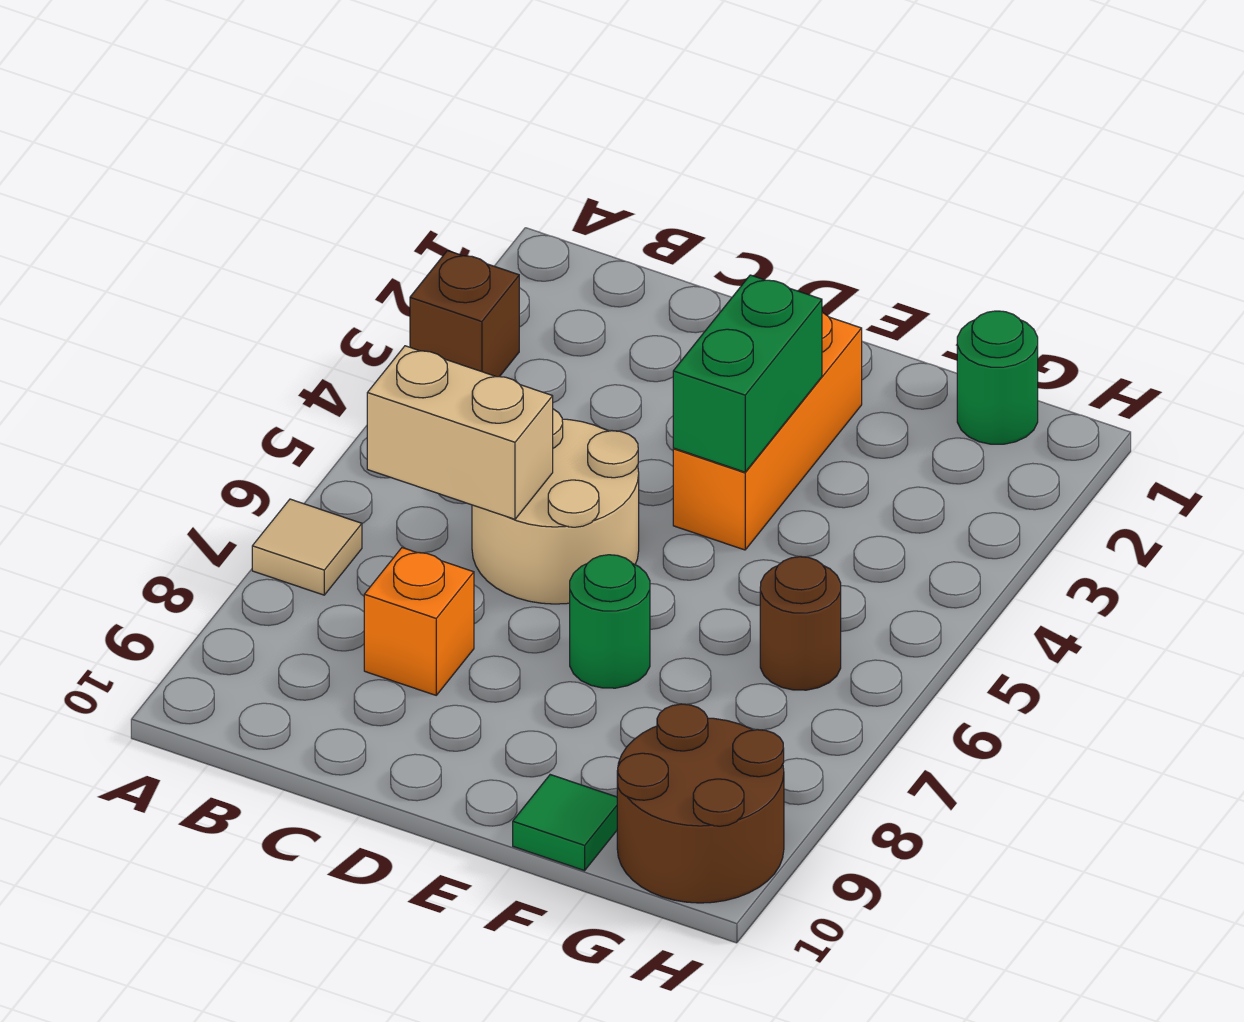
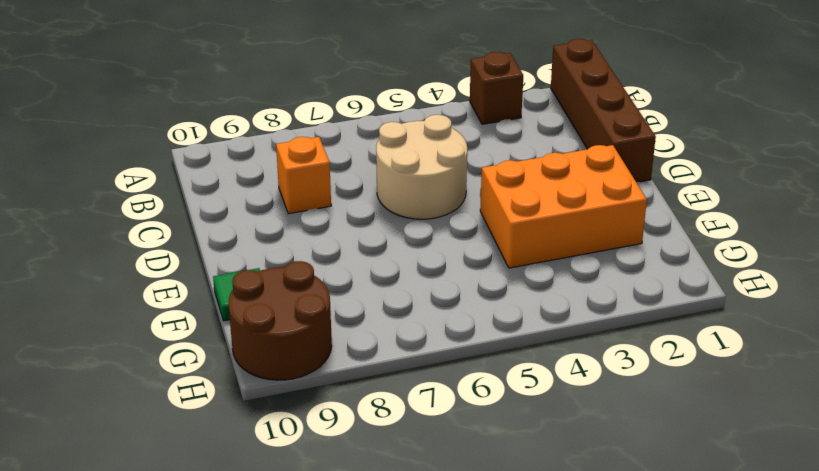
brown brick A1:D1 level 1 -> none
orange brick E2:F4 level 1 -> orange brick E2:E4 level 1
none -> tan tile A7 level 1
none -> green round brick E7 level 1
none -> green round brick G1 level 1

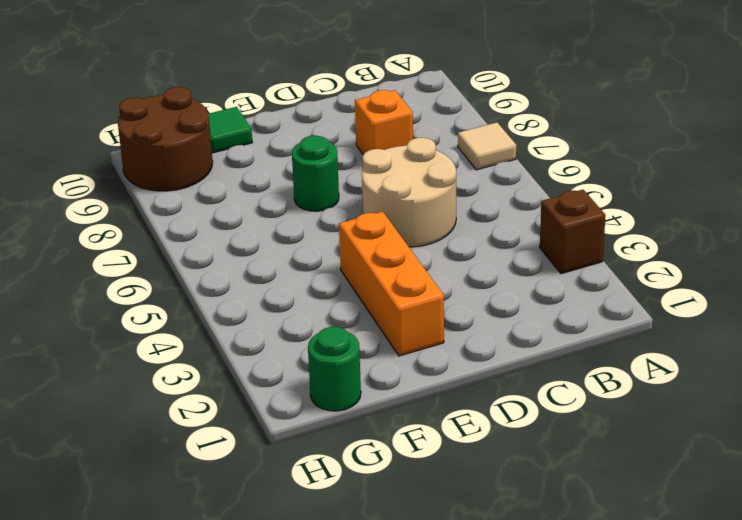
none -> brown round brick G6 level 1
none -> tan brick B6:C6 level 2
none -> green brick E3:E4 level 2

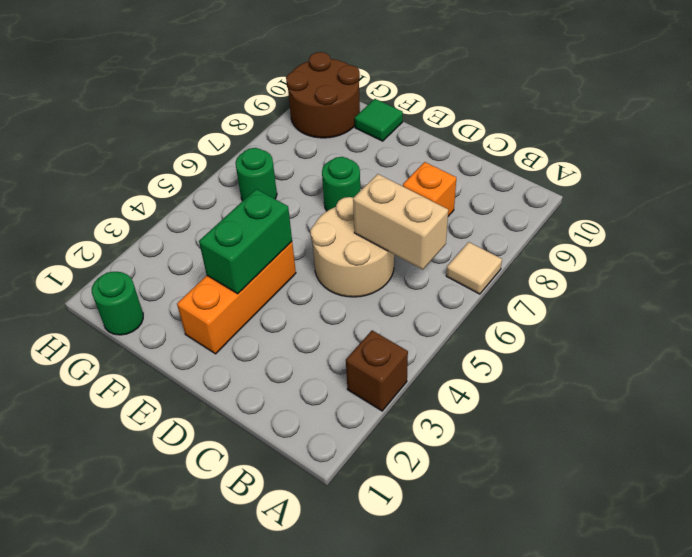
green round brick G6 level 1 -> brown round brick G6 level 1

